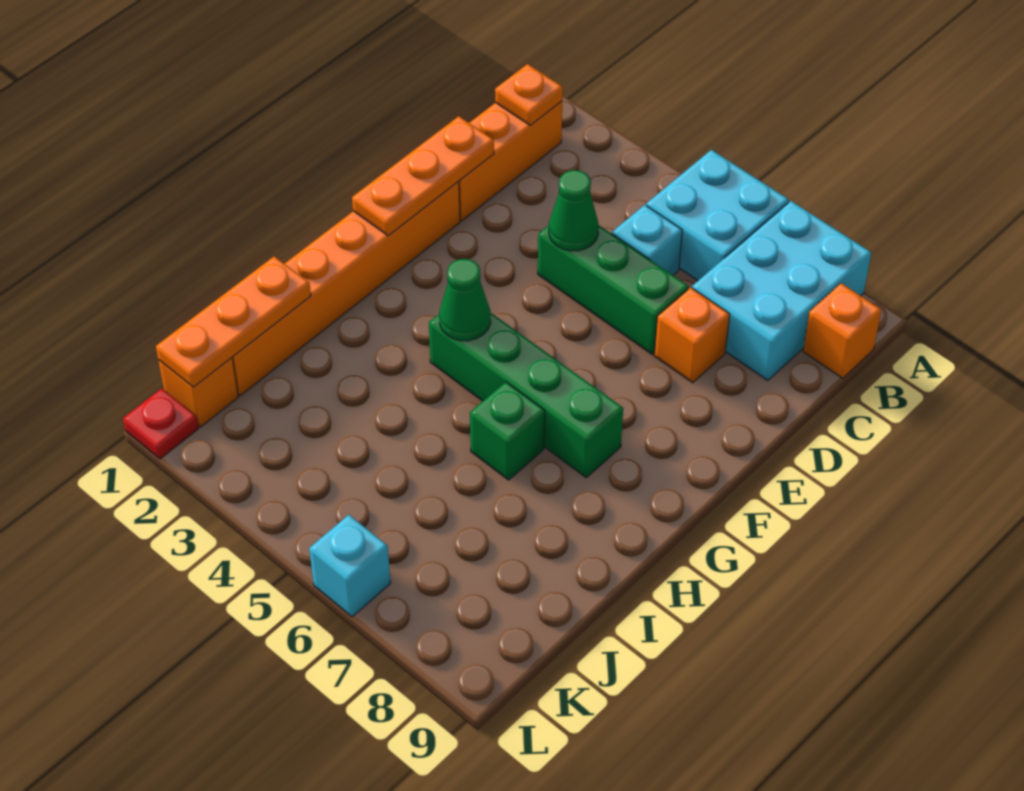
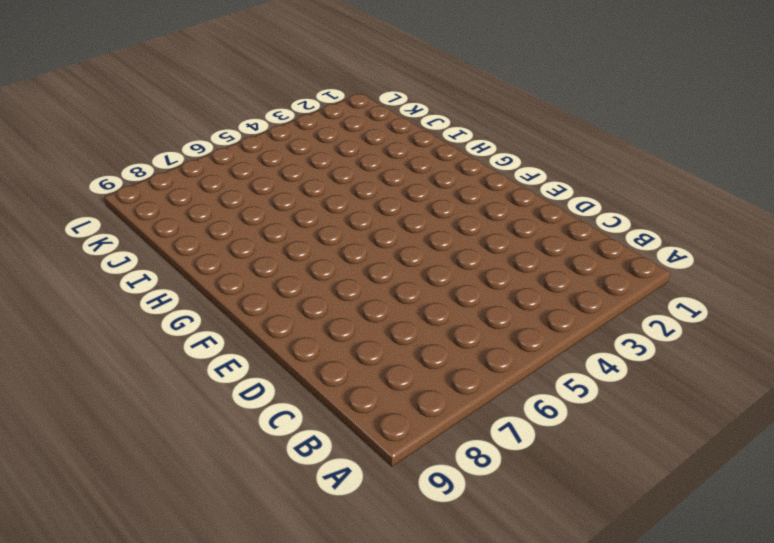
none -> cyan brick A5:B6 level 1
none -> cyan brick A7:C8 level 1
none -> orange brick B1:D1 level 1

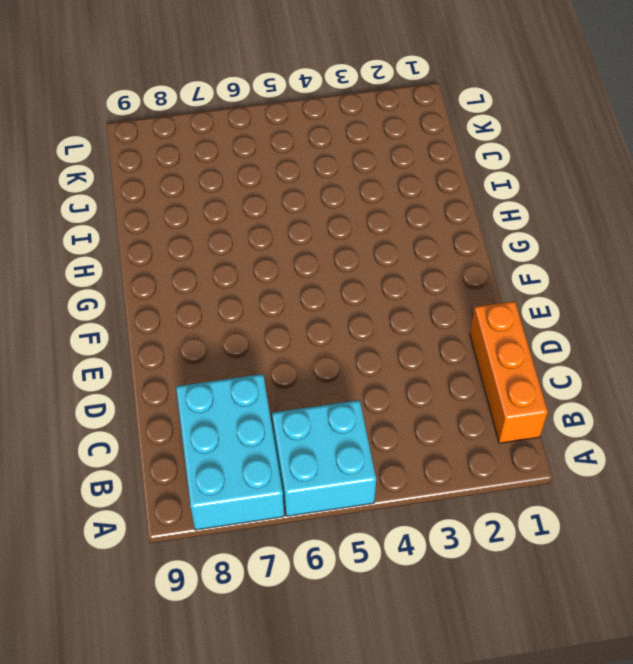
none -> orange brick B9 level 1
none -> cyan brick C5 level 1
none -> green brick D4:D6 level 1

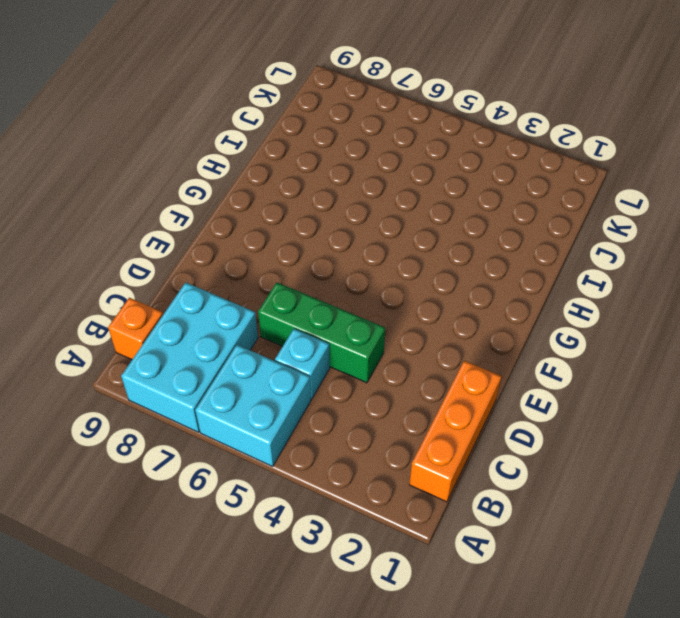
none -> orange brick D7 level 1
none -> orange brick E1:J1 level 1
none -> green brick G4:G7 level 1

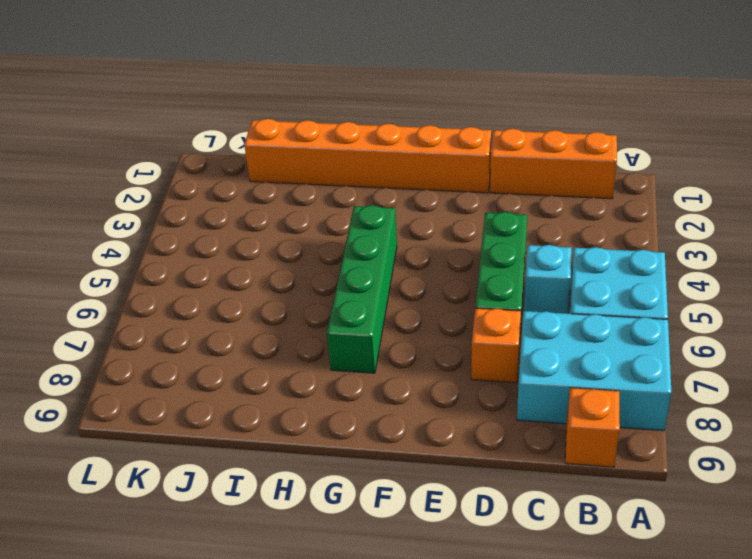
none -> green brick H6 level 1
none -> orange brick K1 level 1
none -> red plate L1 level 1

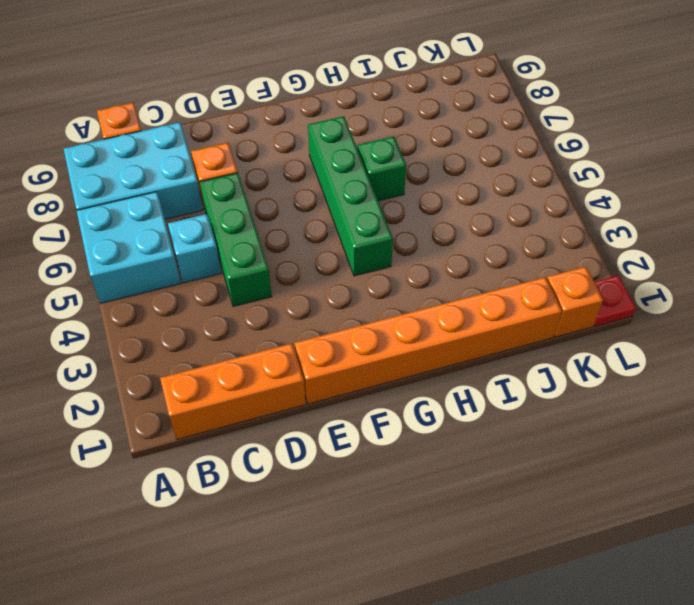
none -> cyan brick L6 level 1
none -> orange plate B1 level 2
none -> orange plate D1:F1 level 2

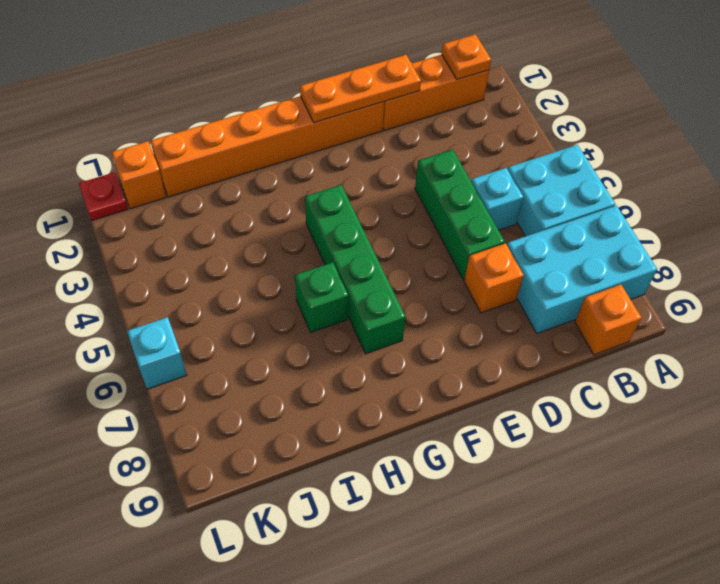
none -> green cone D4 level 2
none -> green cone G4 level 2
none -> orange plate I1:K1 level 2

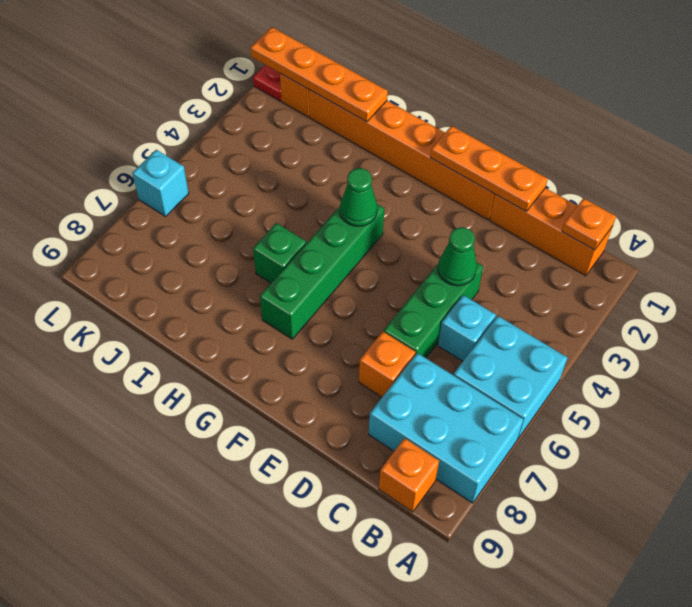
orange plate I1:L1 level 2 -> orange plate I1:K1 level 2

